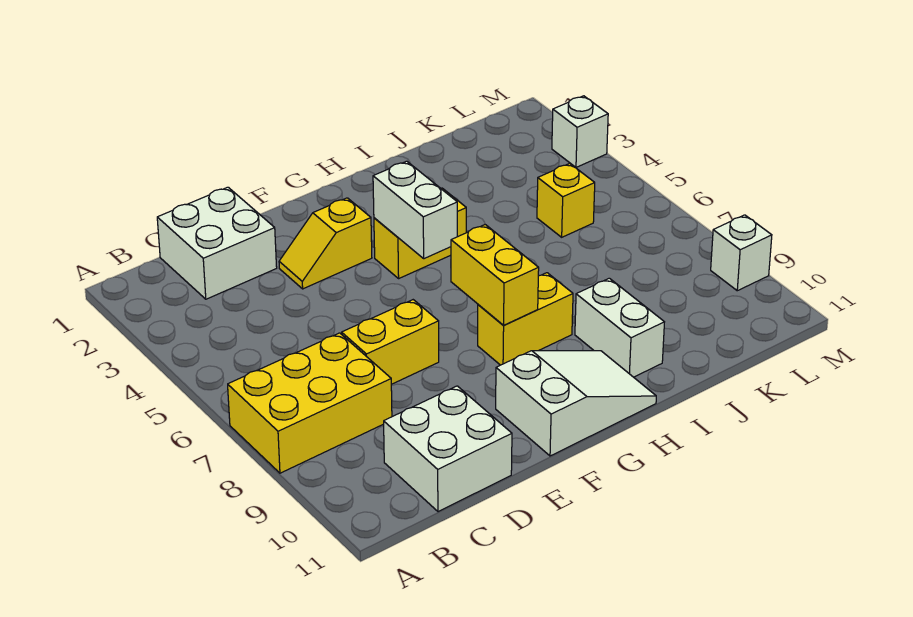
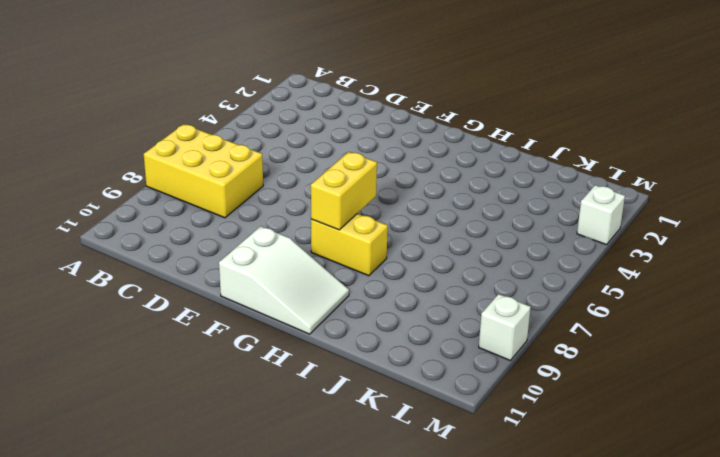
none -> white brick C1:D2 level 1
none -> white brick C10:D11 level 1
none -> yellow brick D7:E7 level 1

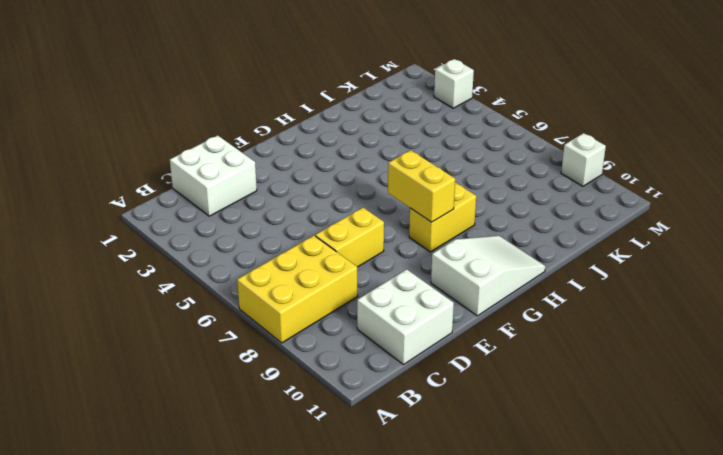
none -> yellow slope E3:F3 level 1 top F
none -> yellow brick G4:H4 level 1
none -> white brick I9:I10 level 1

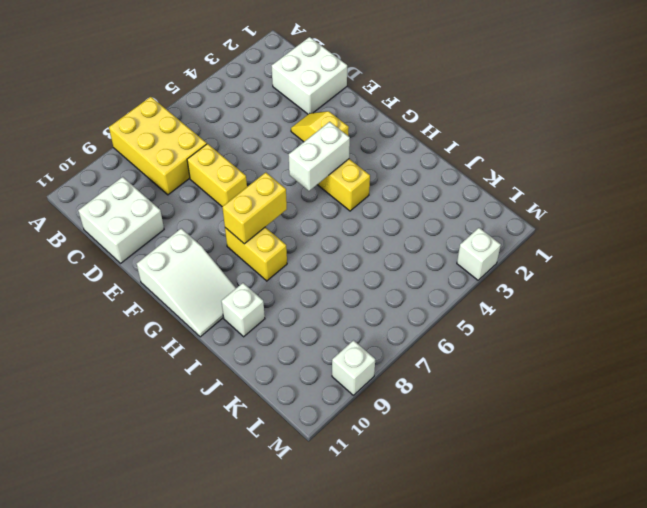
white brick I10 level 1 -> white brick I9:I10 level 1
none -> yellow brick K5 level 1

